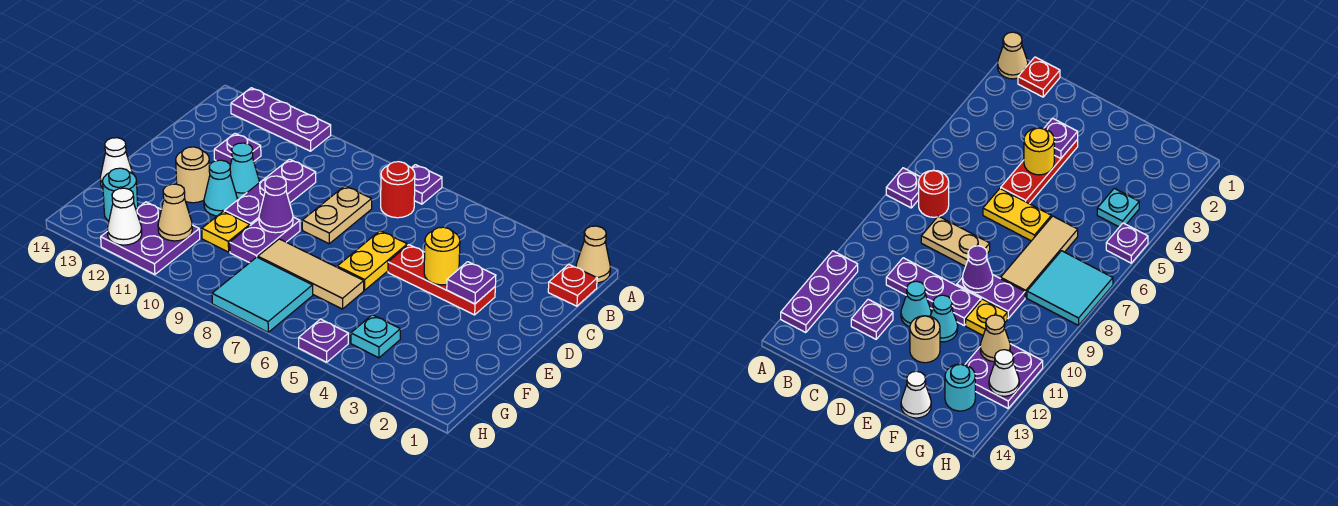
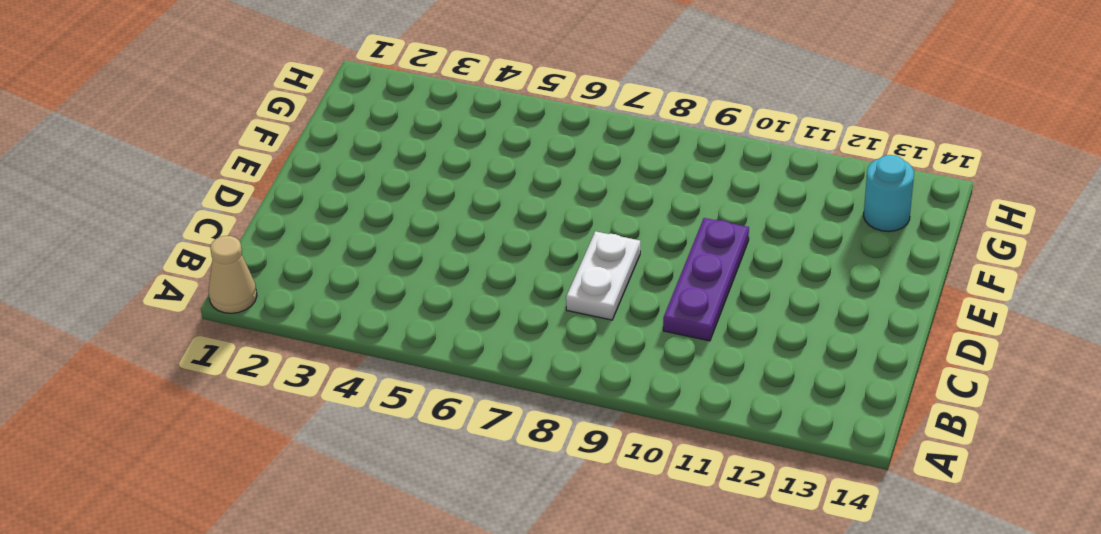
white plate C8:D8 level 1 -> tan plate C8:D8 level 1
none -> purple plate A7 level 1
none -> purple plate A11:A13 level 1
none -> red plate B1 level 1

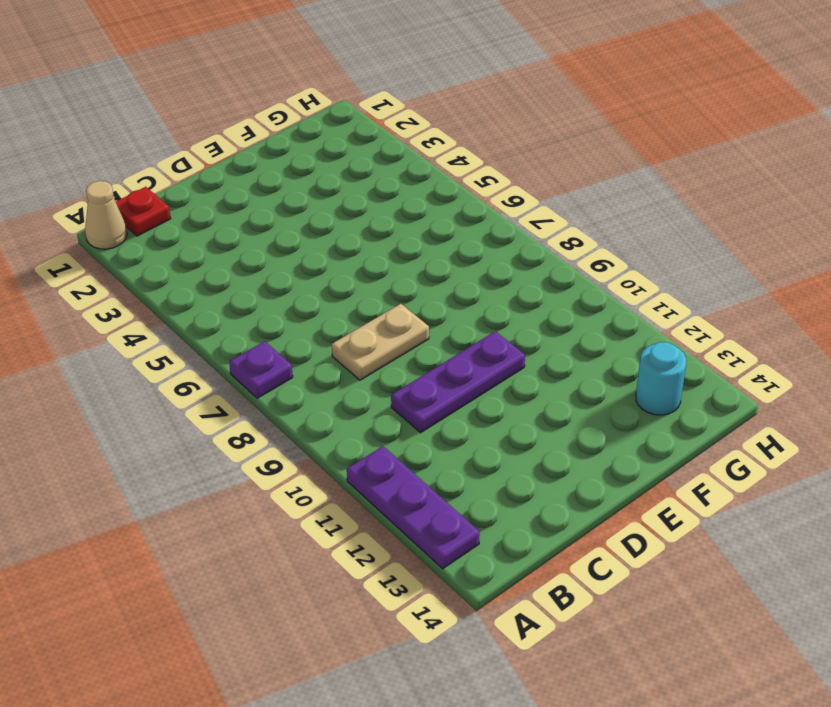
none -> red round brick B7 level 1
none -> purple plate C12 level 1
none -> red plate D3:D5 level 1

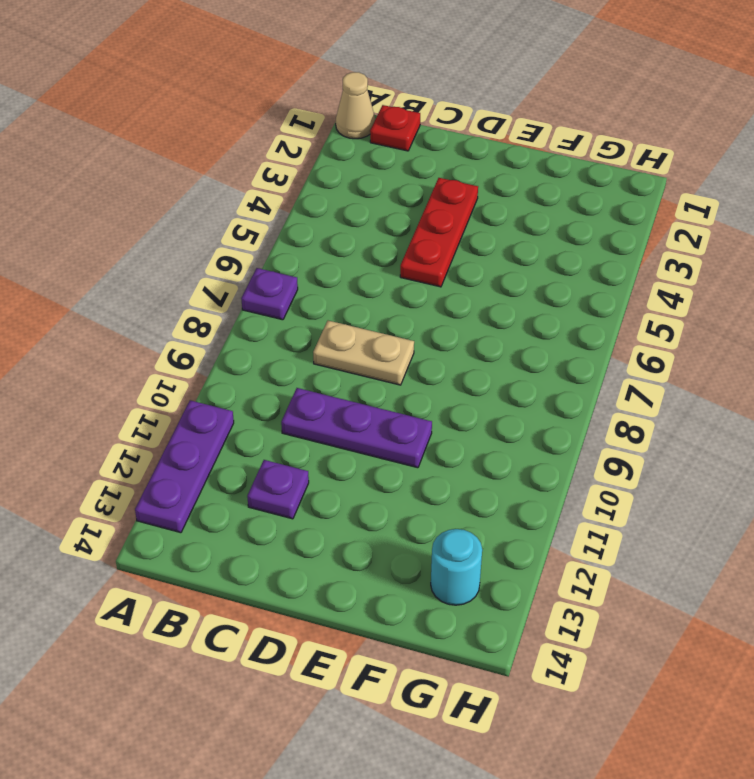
none -> red round brick B7 level 1
none -> yellow plate D6:E6 level 1
none -> cyan cone D11 level 1

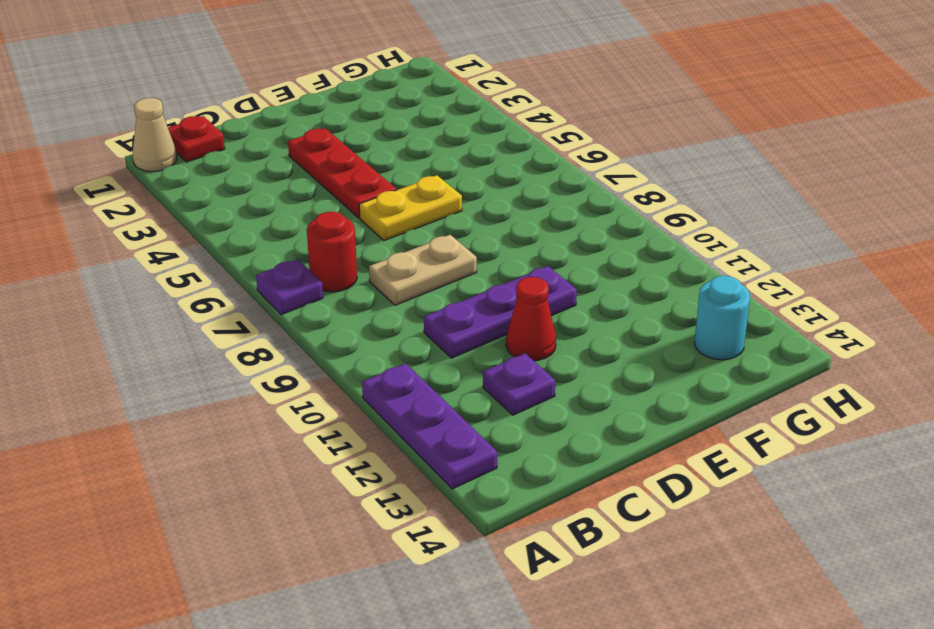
red cone D11 level 1 -> cyan cone D11 level 1
none -> purple plate E9:F9 level 1
none -> cyan cone E11 level 1
none -> tan round brick E12 level 1

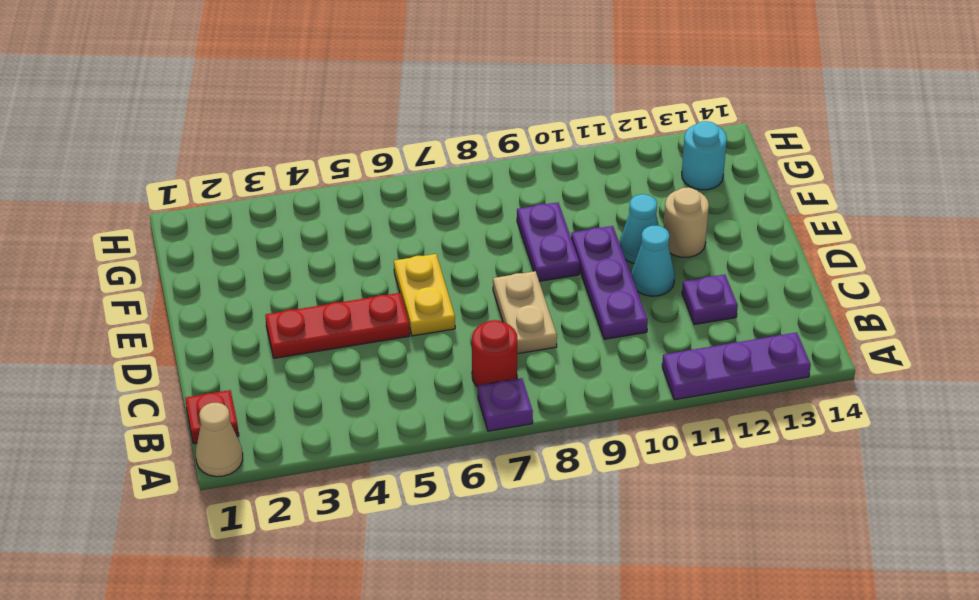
none -> tan tile F6:F8 level 1
none -> yellow plate F10 level 1
none -> white cone F14 level 1

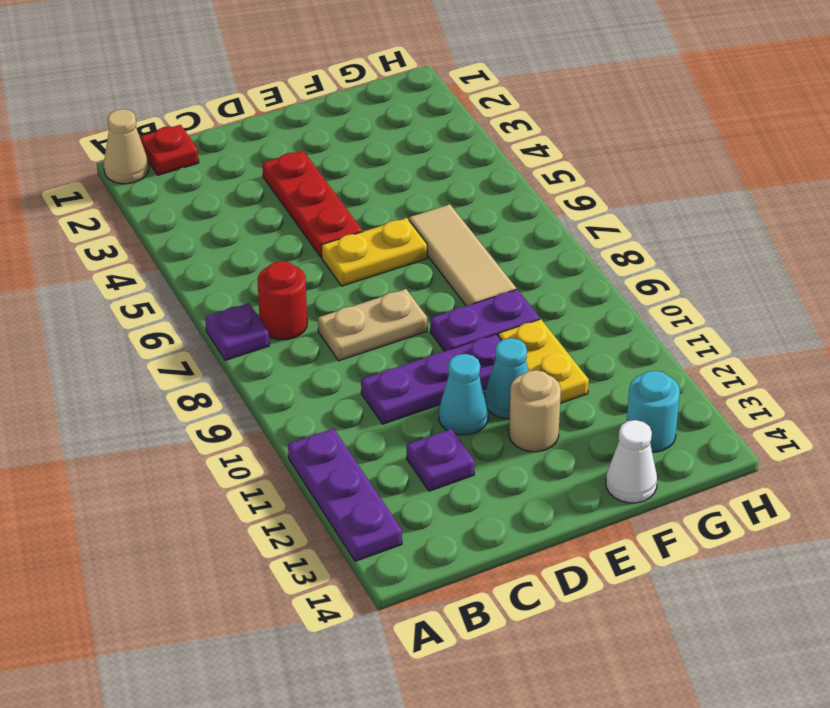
yellow plate F10:F11 level 1 -> yellow plate F10 level 1
none -> cyan plate G4 level 1
none -> cyan tile G7:H8 level 1
none -> purple plate G11:H12 level 1

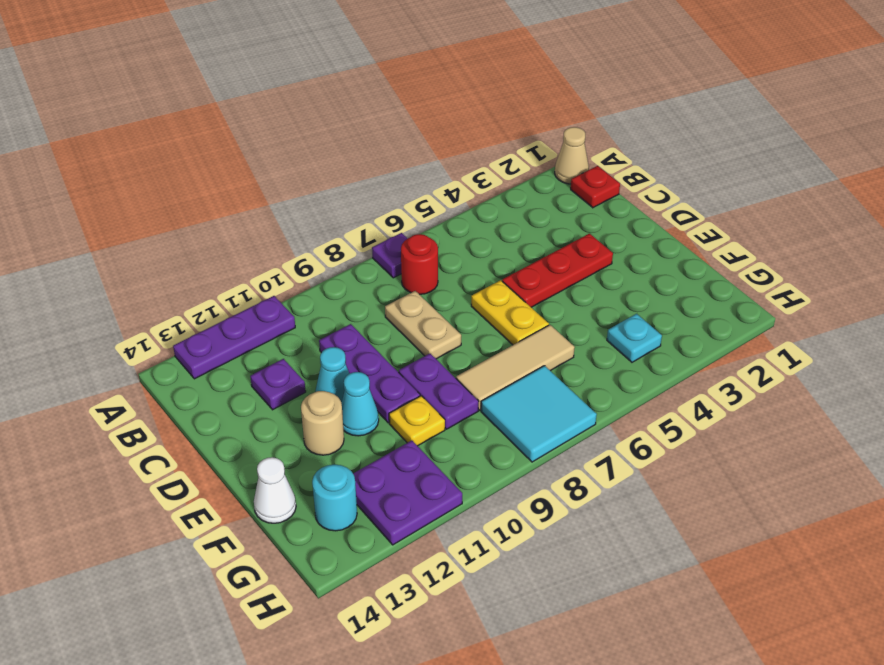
none -> purple plate H5 level 1
none -> purple plate D3 level 2
none -> yellow round brick D4 level 2

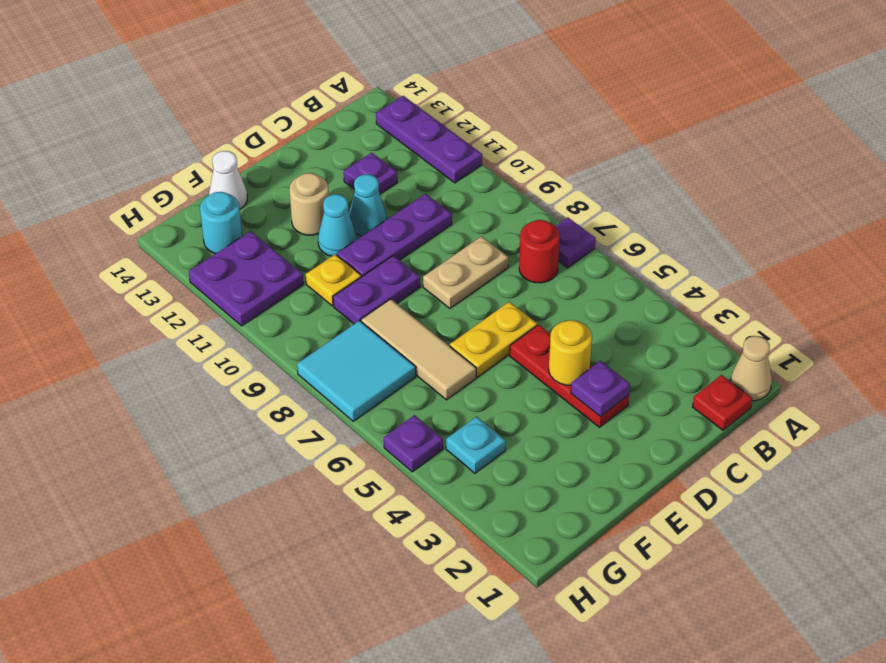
none -> purple cone E9 level 2
none -> tan cone G11 level 2
none -> white cone H12 level 2

